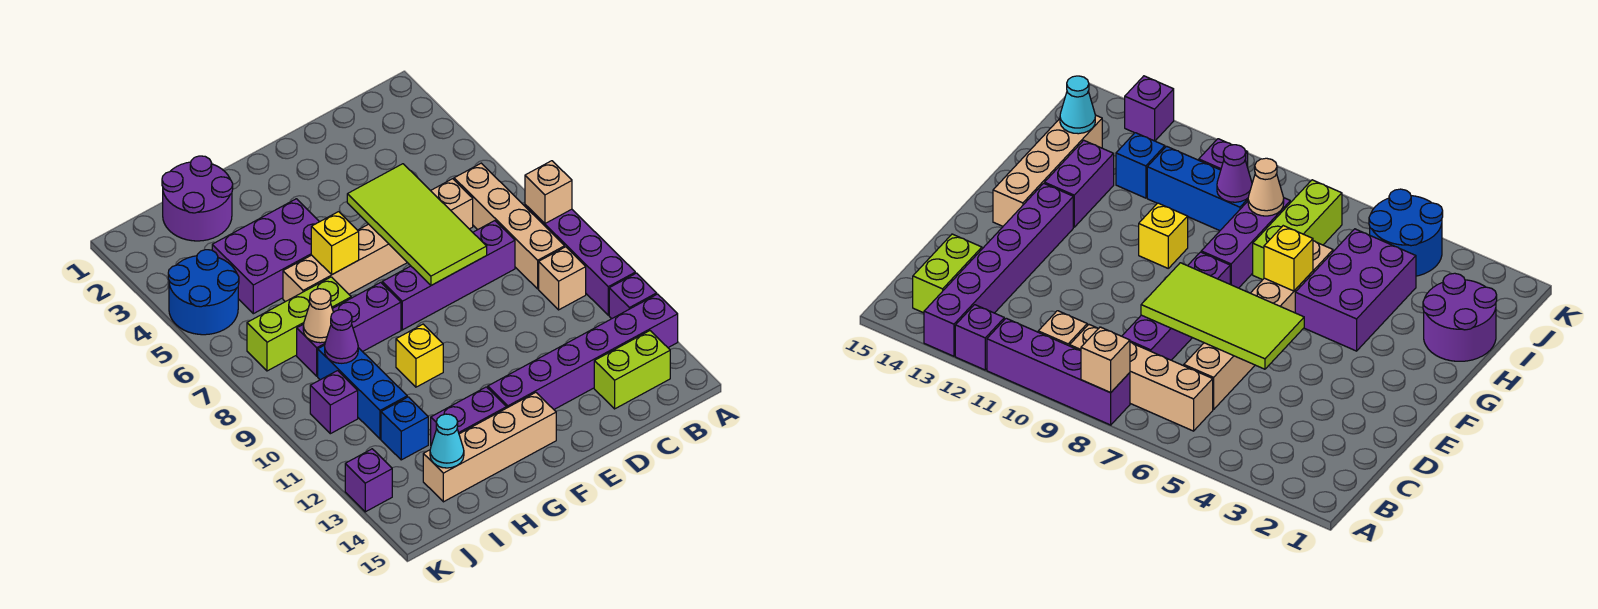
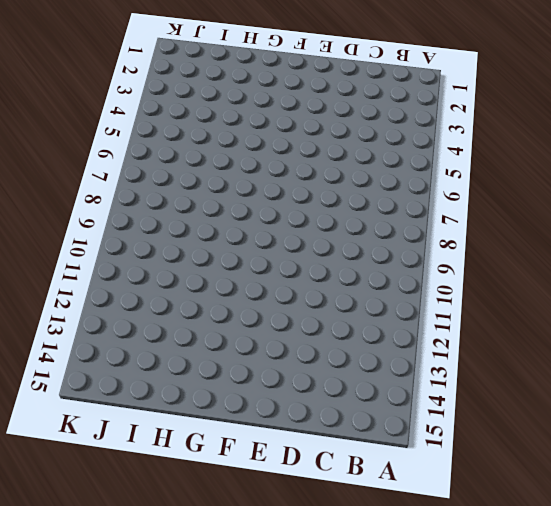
none -> purple brick A8:A11 level 1
none -> purple brick A12 level 1
none -> purple brick A13:F13 level 1

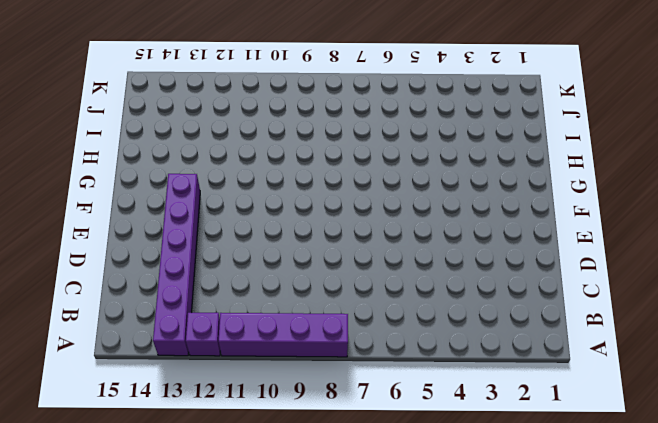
none -> tan brick B6:B9 level 1
none -> tan brick B10 level 1
none -> lime brick B14:C14 level 1

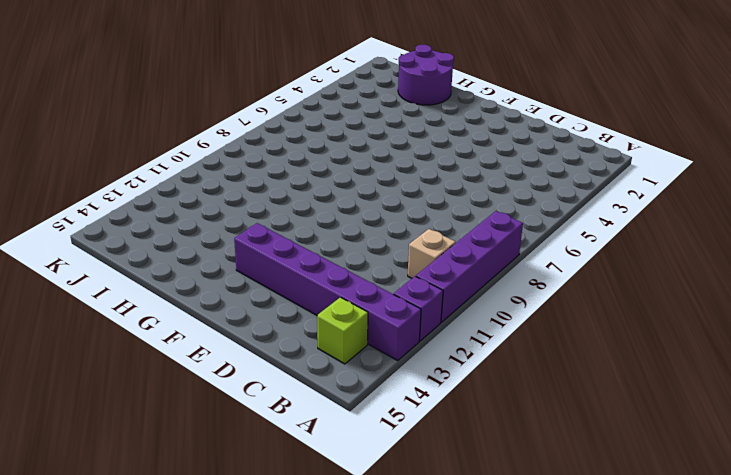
lime brick B14 level 1 -> lime brick B14:C14 level 1
none -> tan brick B6:B9 level 1
none -> tan brick C6:H6 level 1
none -> purple brick C8:F8 level 1

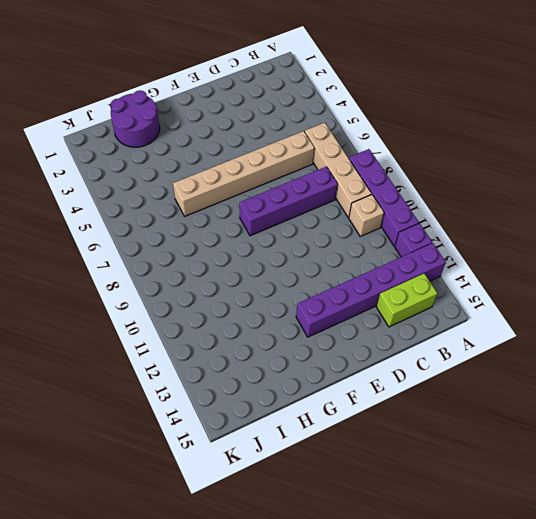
none -> tan brick F14:I14 level 1
none -> purple brick G4:I5 level 1
none -> purple brick G8:I8 level 1

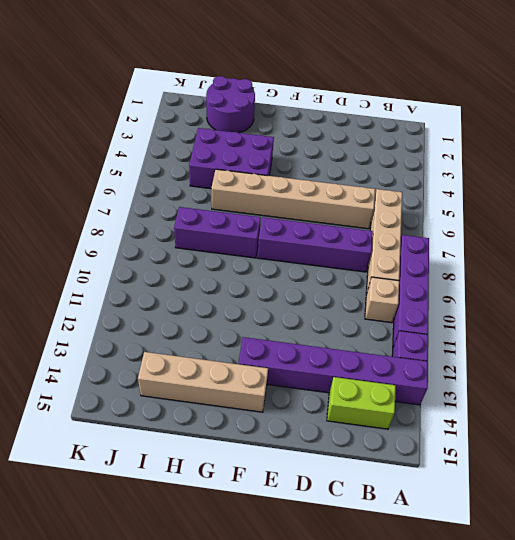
none -> yellow brick G10 level 1
none -> purple brick G13:H13 level 1
none -> lime brick H7:J7 level 1

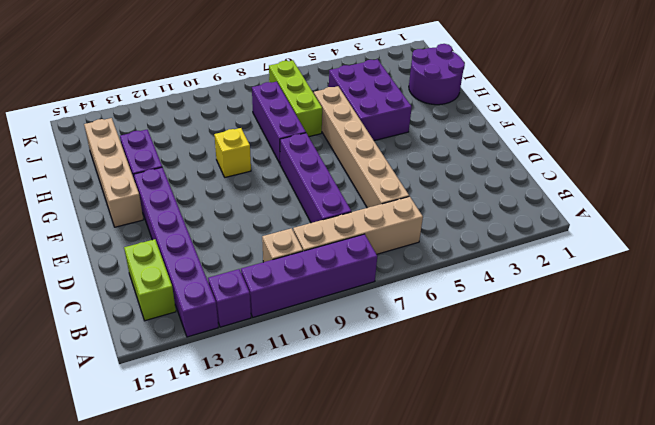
none -> blue brick I9:I11 level 1
none -> blue brick I12 level 1
none -> blue round brick J4:K5 level 1

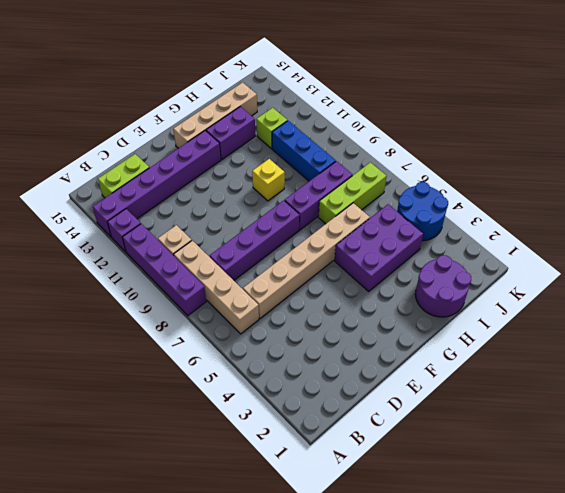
lime brick I12 level 1 -> blue brick I12 level 1
none -> purple brick J10 level 1
none -> purple brick K13 level 1
none -> tan brick A8 level 2

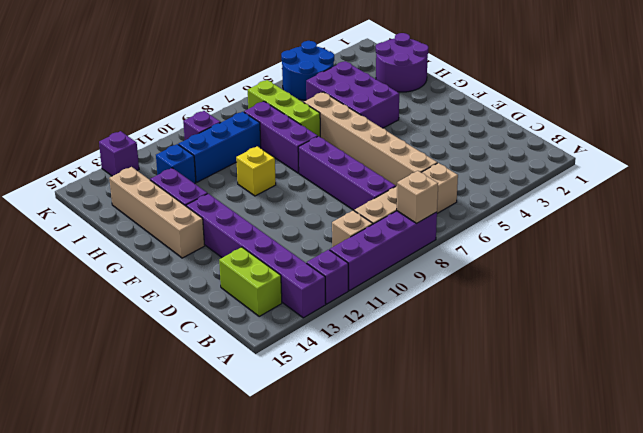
none -> lime tile D5:E8 level 2
none -> yellow brick G6 level 2
none -> tan cone I8 level 2

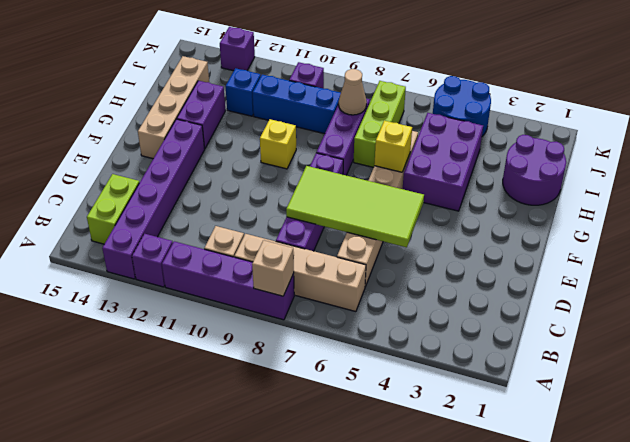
none -> purple cone I9 level 2
none -> cyan cone I14 level 2

